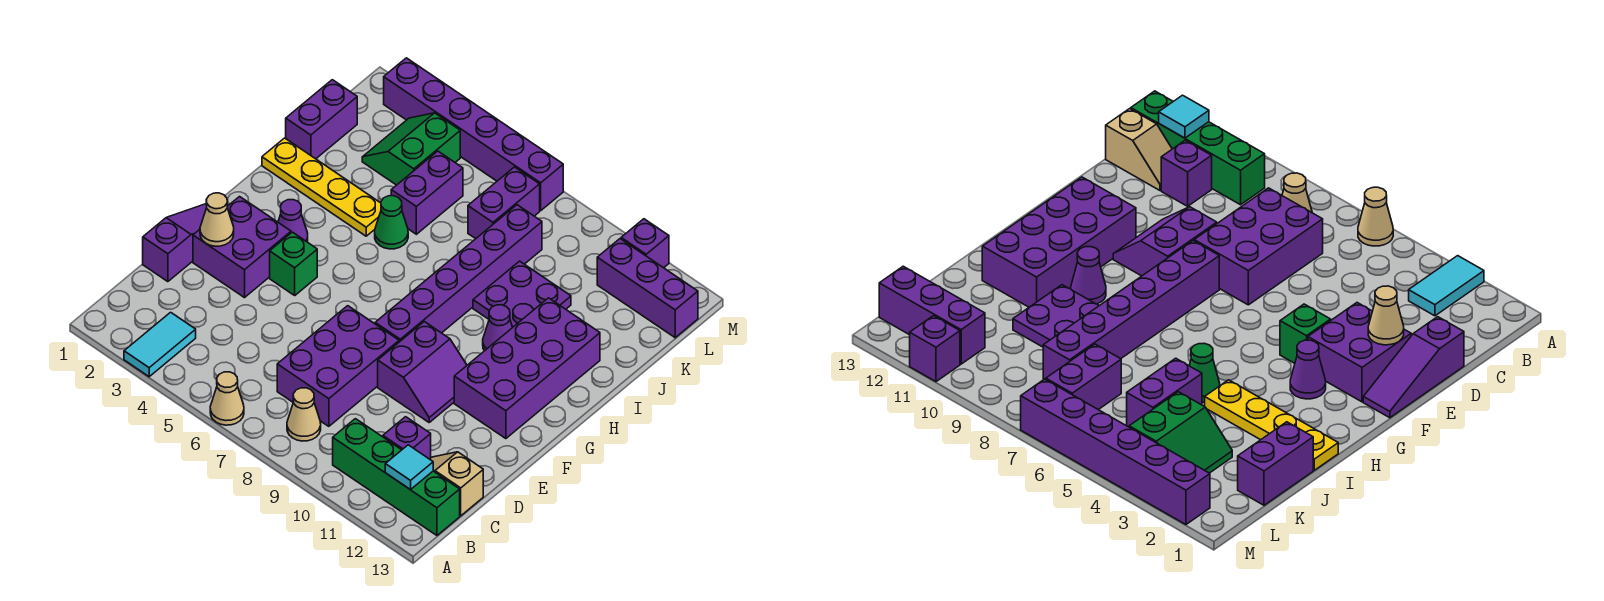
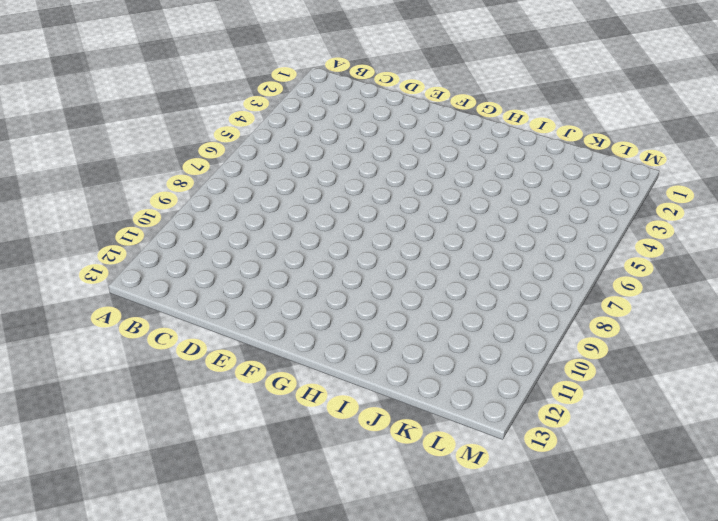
none -> cyan tile A3:B3 level 1
none -> tan cone A6 level 1
none -> tan cone B8 level 1

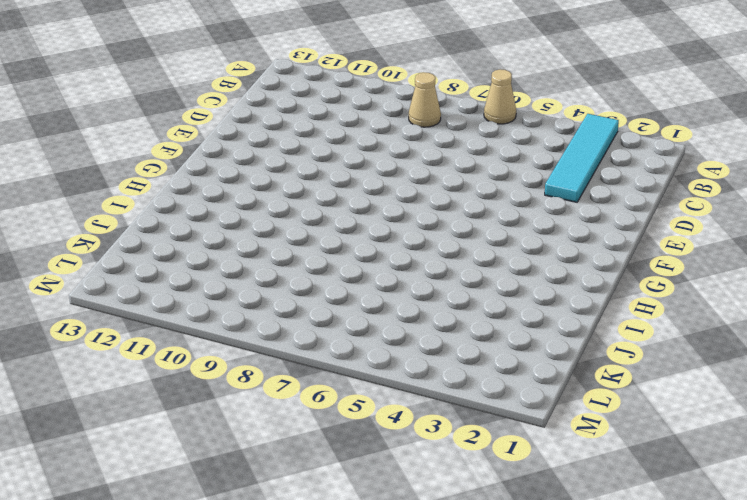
cyan tile A3:D3 level 1 -> cyan tile A3:B3 level 1
none -> green brick B10:B13 level 1
none -> purple brick C7:E8 level 1
none -> purple brick C11 level 1

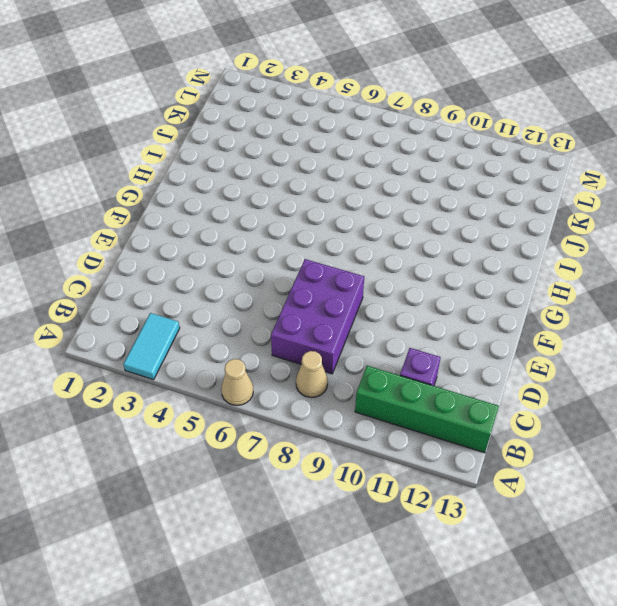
none -> tan slope C12:C13 level 1 top 13
none -> purple slope D1:F1 level 1 top D
none -> purple brick E2:F3 level 1

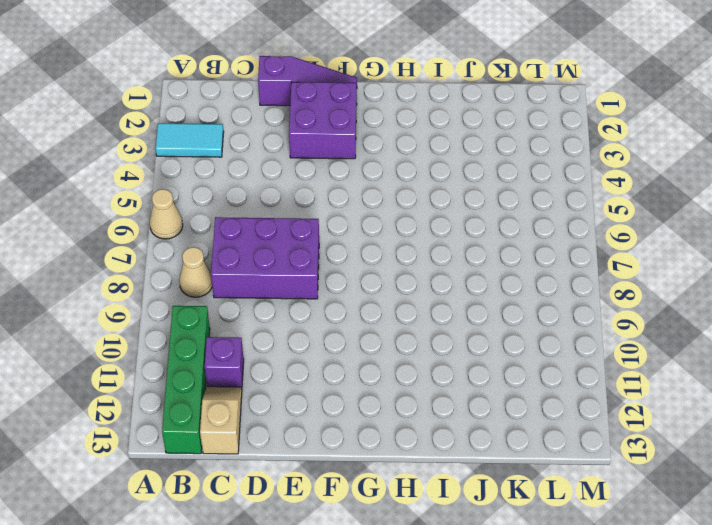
none -> purple slope E9:F10 level 1 top 9
none -> green brick F4 level 1
none -> purple brick F8:K8 level 1

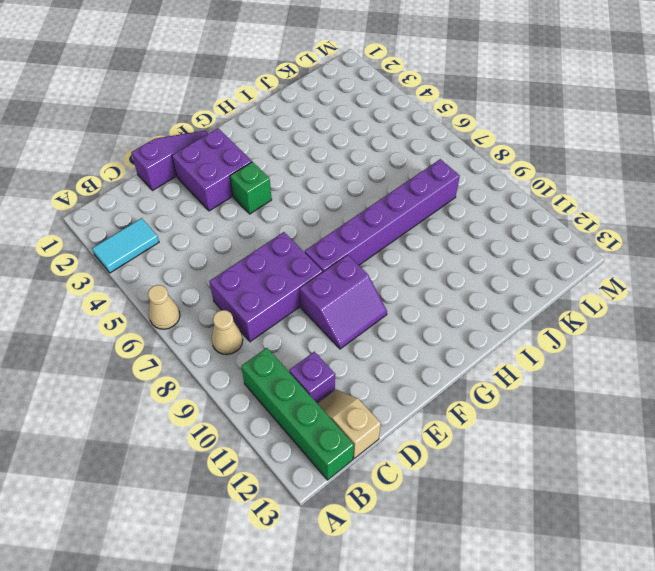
none -> purple brick F11:I12 level 1
none -> purple cone G3 level 1
none -> purple cone H10 level 1

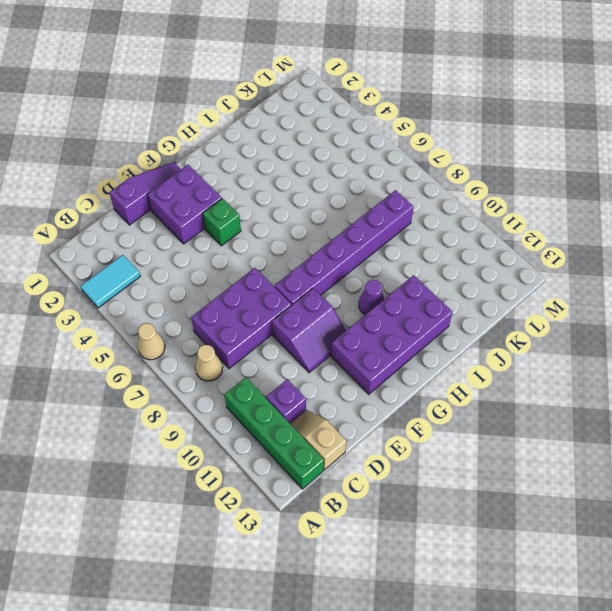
none -> purple cone G3 level 1
none -> yellow plate I1:I4 level 1
none -> green cone I5 level 1

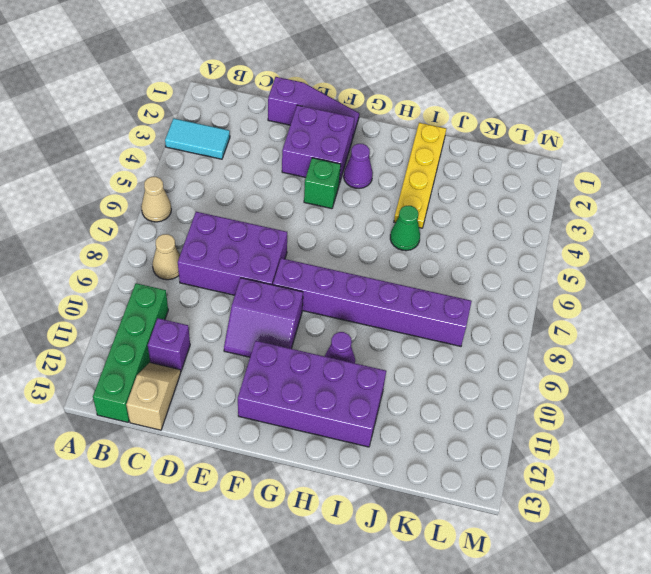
none -> purple plate I9:J10 level 1
none -> purple brick J1:K1 level 1
none -> purple brick J5:K5 level 1

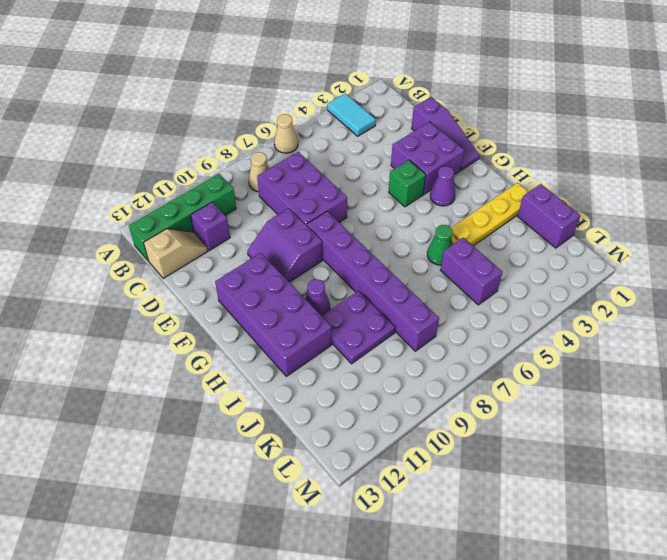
none -> green slope K3:L4 level 1 top 4
none -> purple brick K7:L7 level 1
none -> purple brick L11:L13 level 1

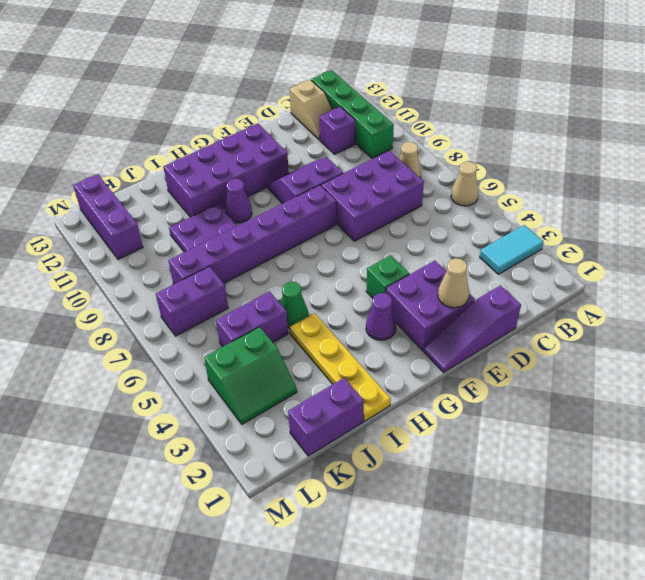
none -> purple brick M2:M7 level 1
none -> purple brick M11 level 1
none -> cyan tile B12 level 2

